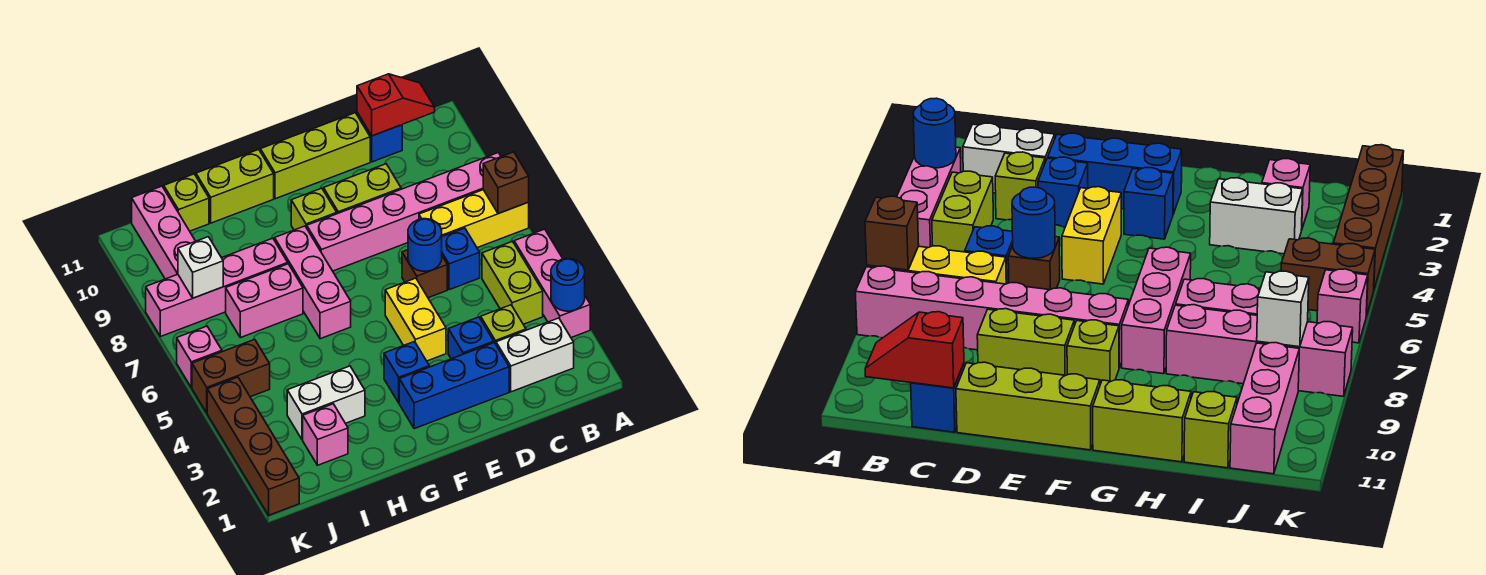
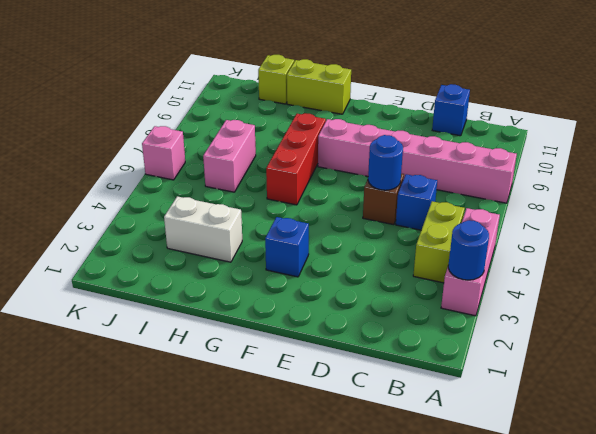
red brick G6:G8 level 1 -> pink brick G6:G8 level 1
pink brick I6:I7 level 1 -> pink brick H7:I7 level 1
none -> yellow brick A7:C7 level 1
none -> white brick B2:C2 level 1
none -> lime brick C3 level 1
none -> blue brick D2:F2 level 1

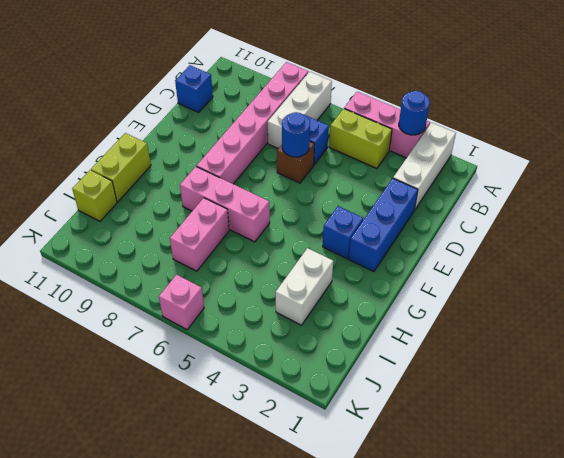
white brick A2:C2 level 1 -> white brick B2:C2 level 1
white brick A7:C7 level 1 -> yellow brick A7:C7 level 1
none -> lime brick C3 level 1
none -> blue brick D3 level 1
none -> lime brick D9:E9 level 1
none -> lime brick D11:F11 level 1

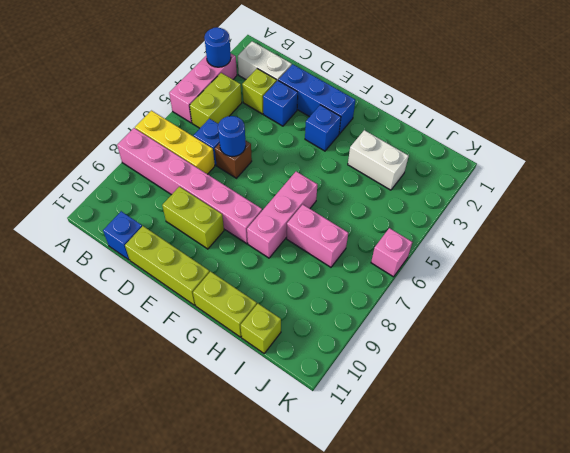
none -> yellow brick E4:E5 level 1
none -> lime brick F9 level 1
none -> pink brick H8:K8 level 1
none -> pink brick I2 level 1

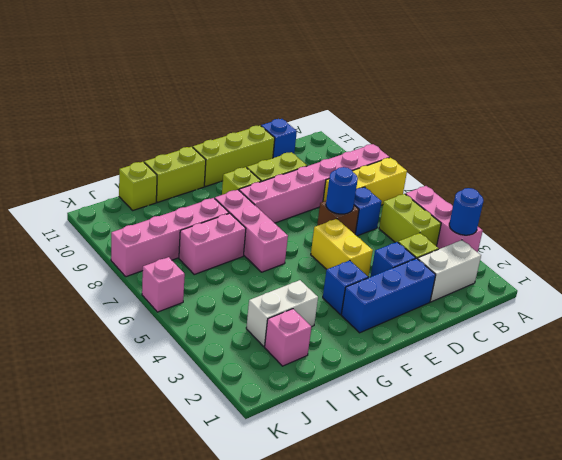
none -> brown brick J5:K5 level 1
none -> pink brick J9:J11 level 1
none -> brown brick K1:K4 level 1
none -> brown brick A7 level 2

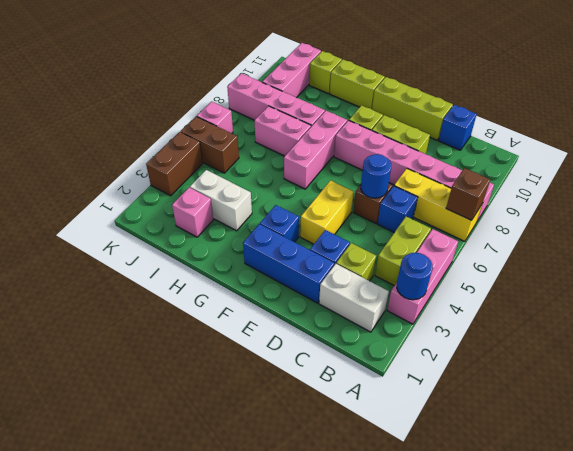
brown brick K3:K4 level 1 -> brown brick K1:K4 level 1
none -> red slope B11:C11 level 2 top C
none -> white brick J8 level 2

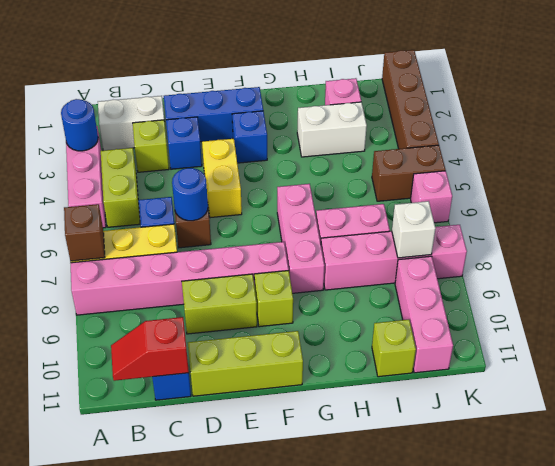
none -> lime brick G11:H11 level 1

